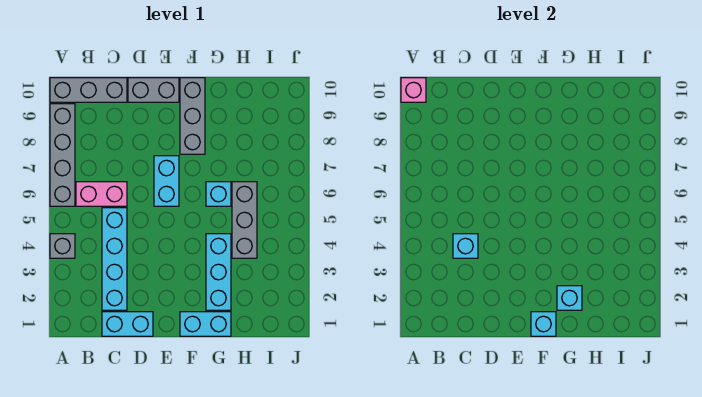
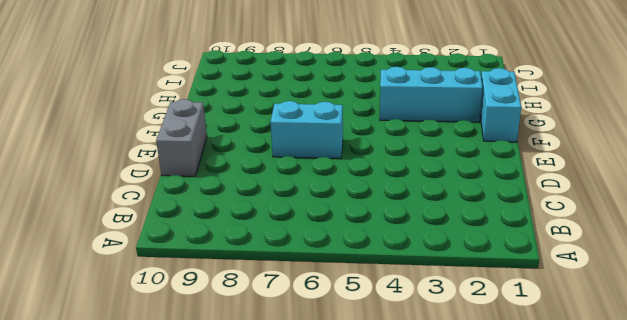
none -> grey brick A4 level 1
none -> grey brick A6:A9 level 1
none -> grey brick A10:C10 level 1

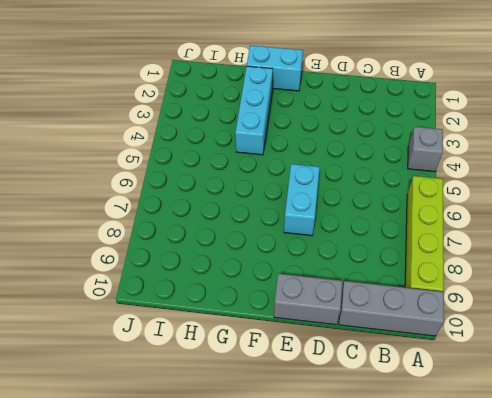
lime brick A6:A9 level 1 -> grey brick A6:A9 level 1
none -> pink brick B6:C6 level 1
none -> cyan brick C1:D1 level 1
none -> cyan brick C2:C5 level 1

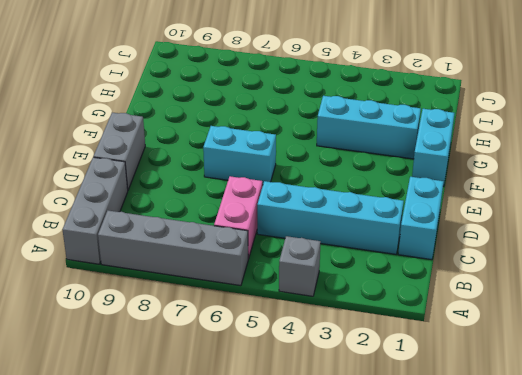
none -> grey brick F8:F10 level 1
none -> cyan brick G6 level 1
none -> grey brick H4:H6 level 1

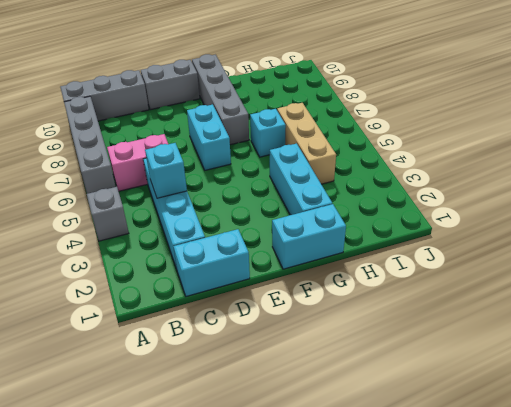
grey brick F7:F10 level 1 -> grey brick F8:F10 level 1
tan brick H4:H6 level 1 -> grey brick H4:H6 level 1
none -> pink brick A10 level 2
none -> cyan brick F1 level 2
none -> cyan brick G2 level 2

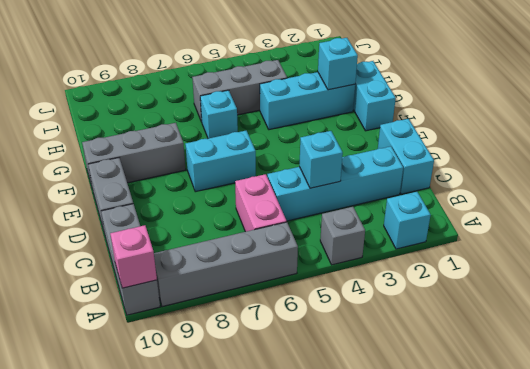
cyan brick A2 level 1 -> cyan brick F1 level 2

